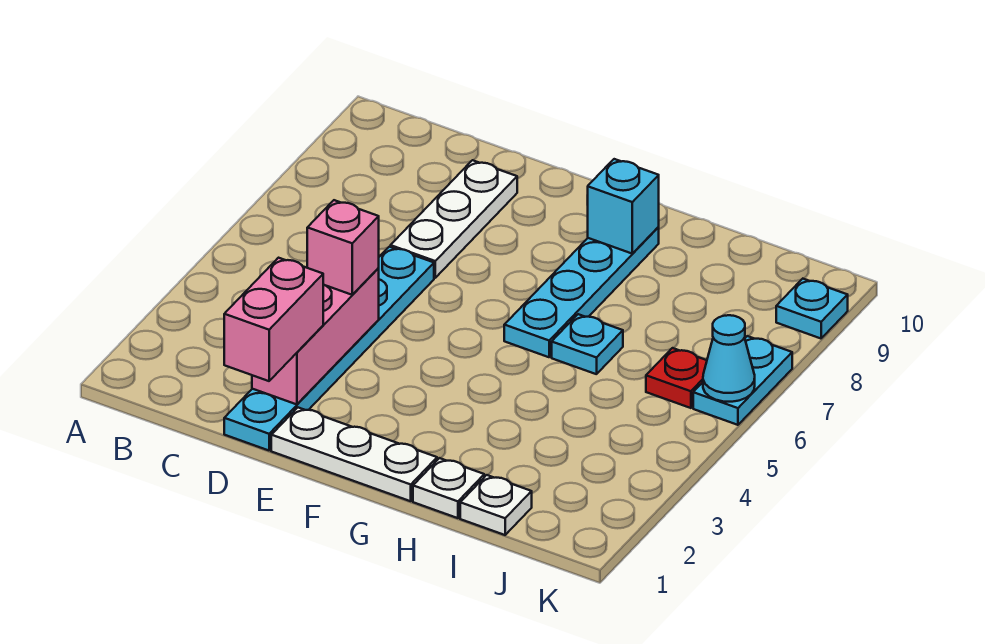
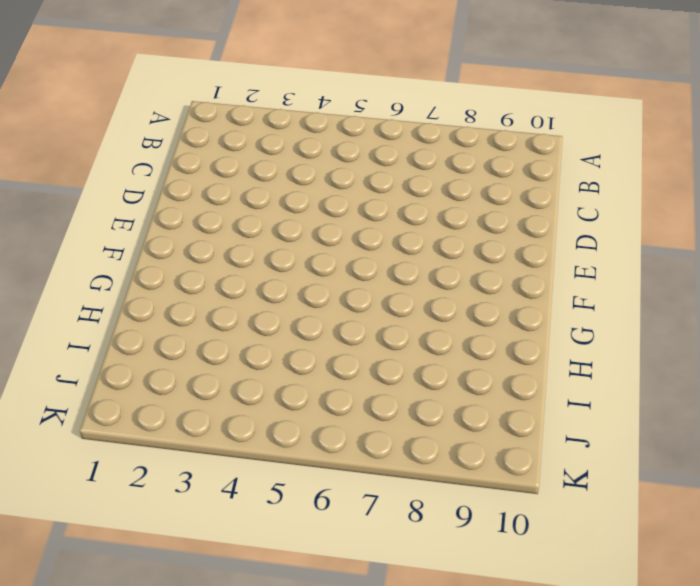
none -> cyan plate D1:D6 level 1
none -> white plate D7:D9 level 1
none -> white plate E1:G1 level 1

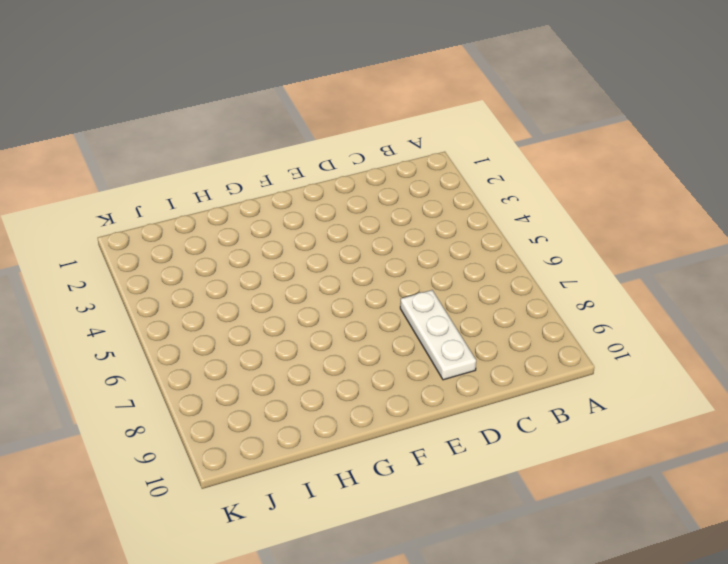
none -> cyan plate D1:D6 level 1
none -> white plate E1:G1 level 1
none -> cyan plate G6:G9 level 1

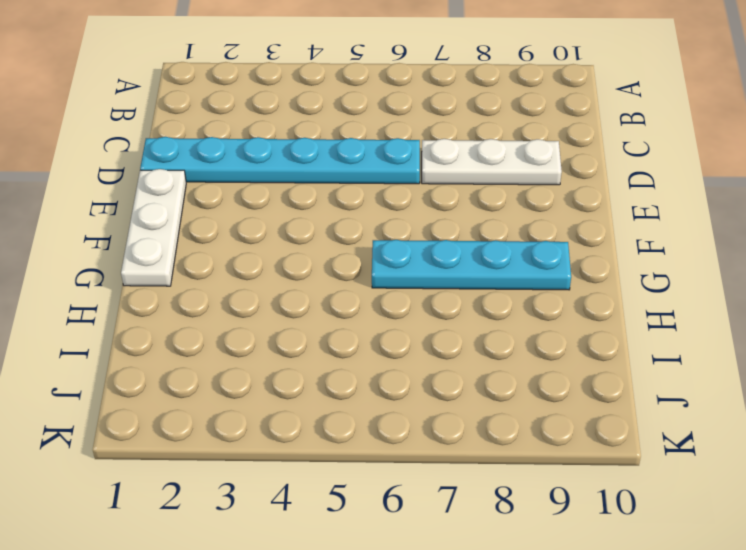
none -> white plate H1 level 1
none -> cyan plate H6 level 1
none -> white plate I1 level 1

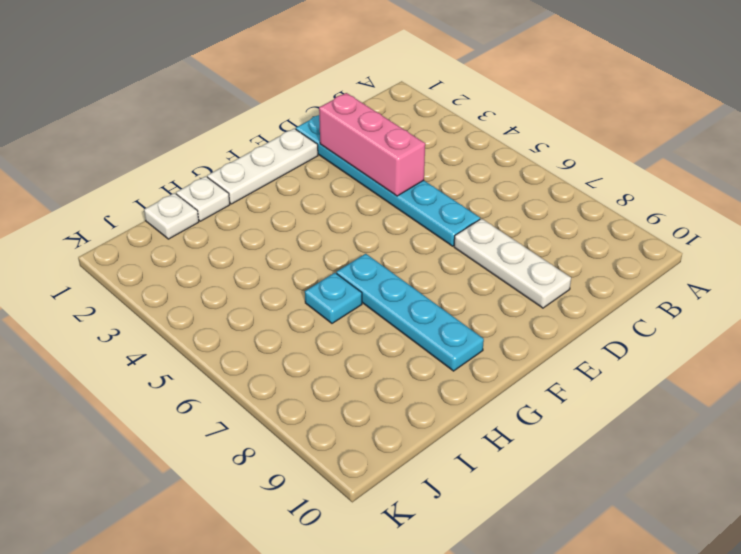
none -> red plate J6 level 1
none -> cyan plate K6:K7 level 1
none -> cyan plate K9 level 1

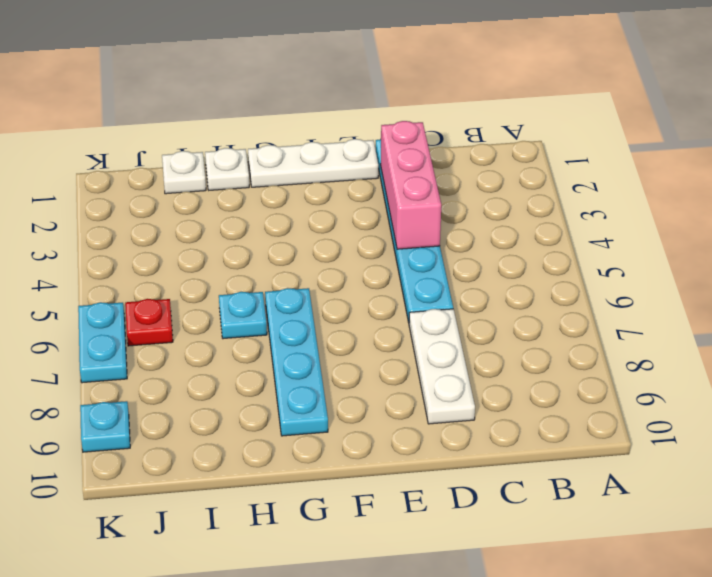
none -> cyan brick G9 level 2
none -> cyan cone K6 level 2
none -> pink brick D1:D2 level 3

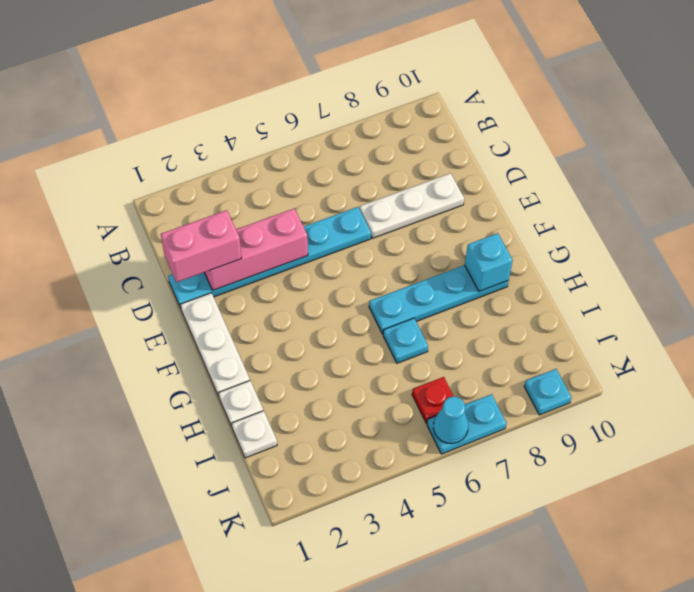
none -> pink brick D4 level 3

